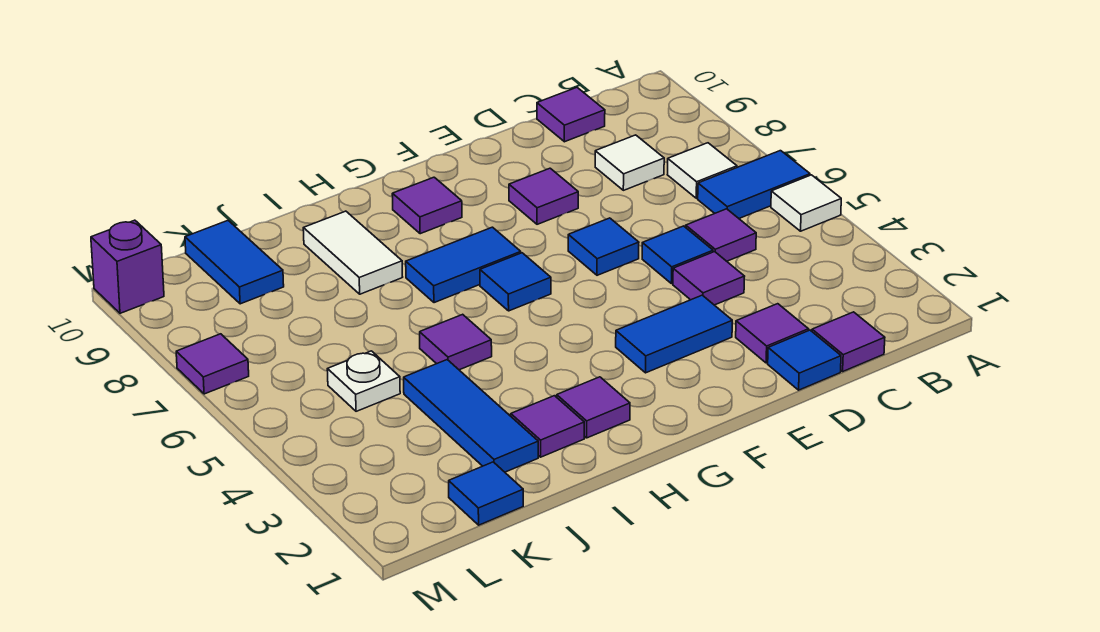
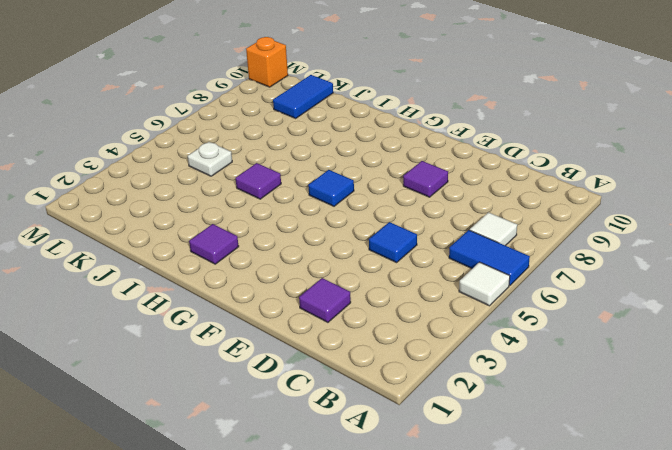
orange brick M10 level 1 -> purple brick M10 level 1
none -> purple tile C1 level 1
none -> purple tile C5 level 1
none -> white tile C8 level 1

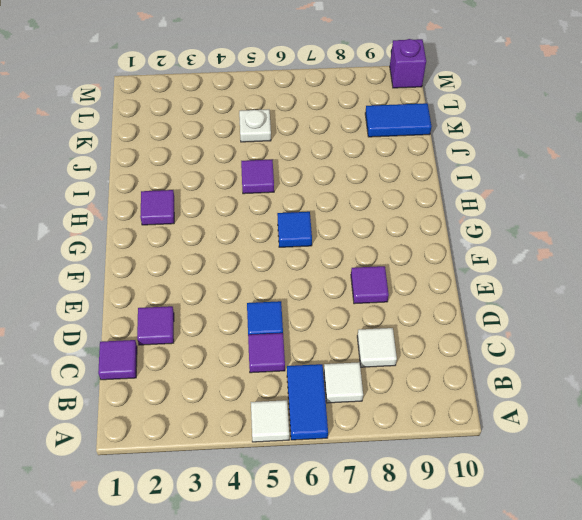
none -> purple tile C10 level 1
none -> blue tile D1 level 1
none -> purple tile D4 level 1

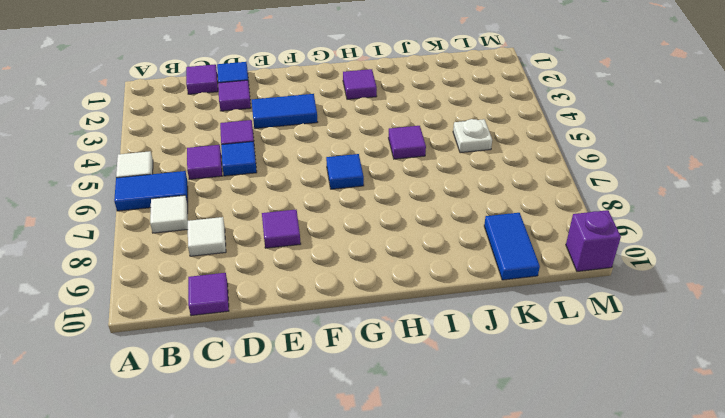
none -> blue tile E6 level 1
none -> blue tile G7:H7 level 1
none -> purple tile G9 level 1

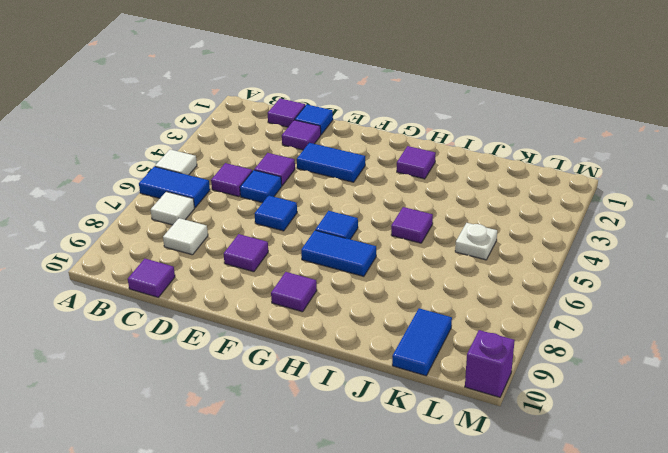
none -> purple tile I2 level 1
none -> white tile I8:I9 level 1
none -> blue tile J2:J4 level 1

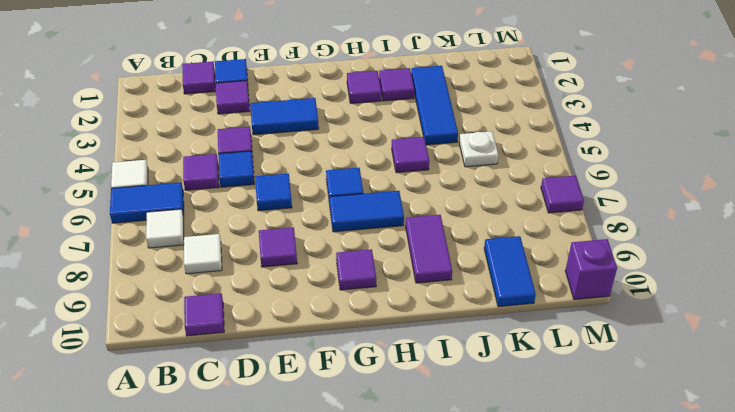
purple tile I8:I9 level 1 -> white tile I8:I9 level 1
none -> blue tile K1 level 1

